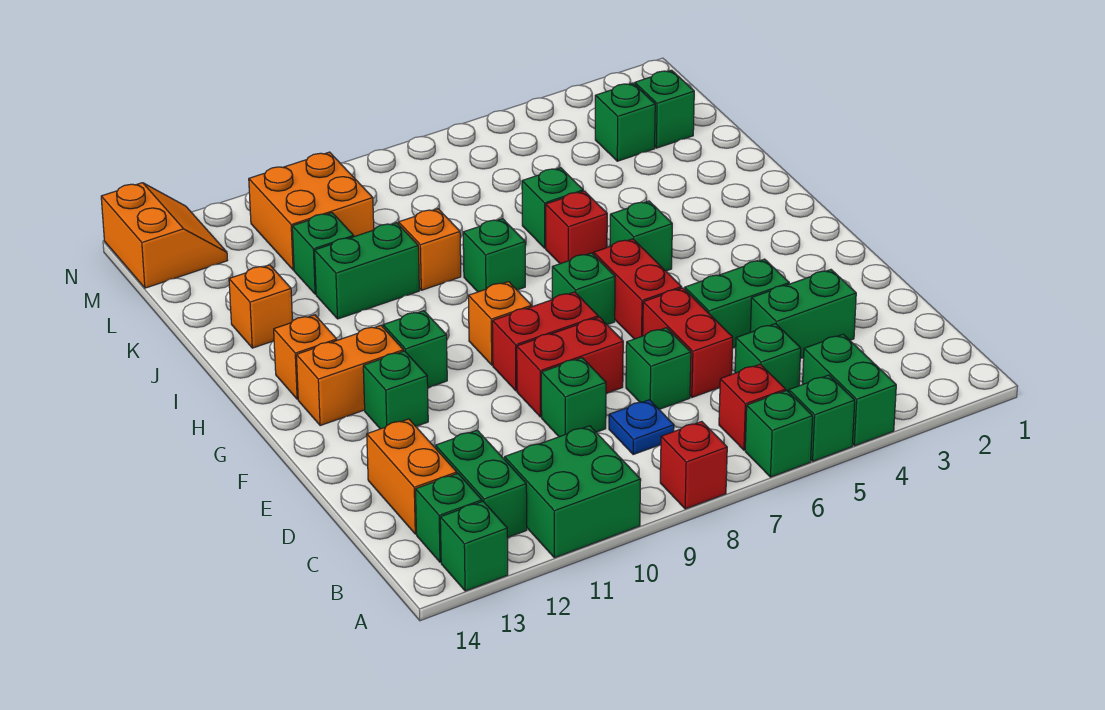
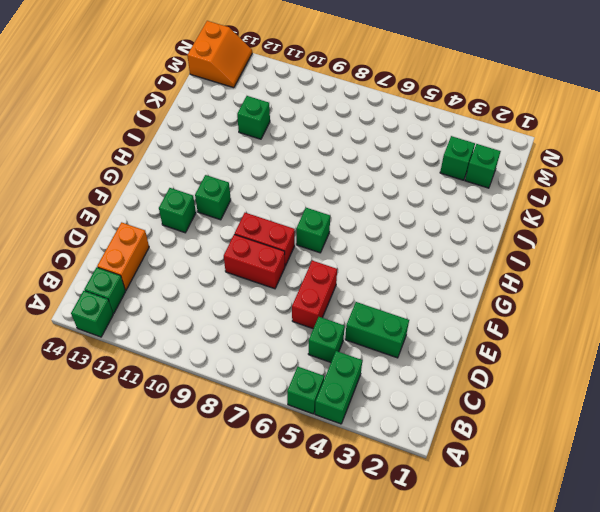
none -> green brick A6 level 1
none -> red brick A8 level 1
none -> green brick A10:B11 level 1
none -> red brick B6 level 1

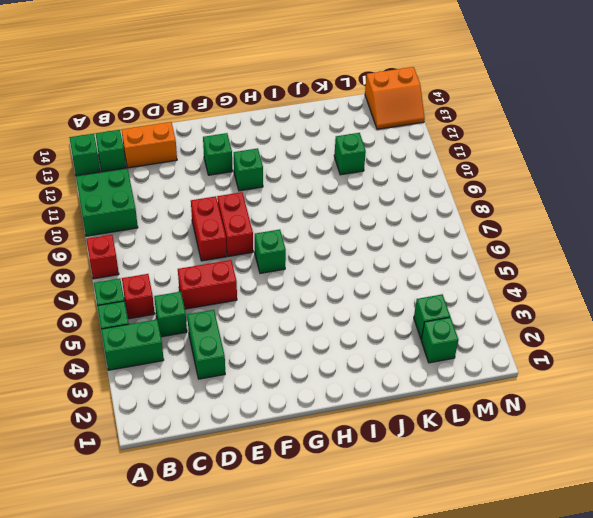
none -> green brick B12:C12 level 1
none -> blue plate C8 level 1
none -> green brick D7 level 1
none -> green brick D9 level 1

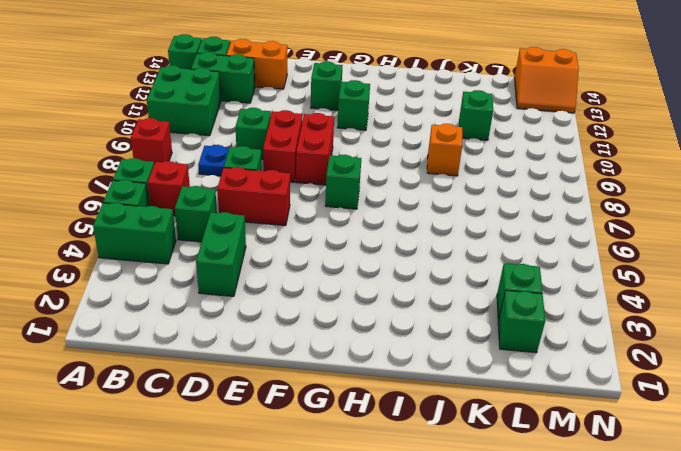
none -> green brick E4:E5 level 1
none -> red brick F6:G6 level 1
none -> orange brick G9 level 1
none -> orange brick G12:G13 level 1

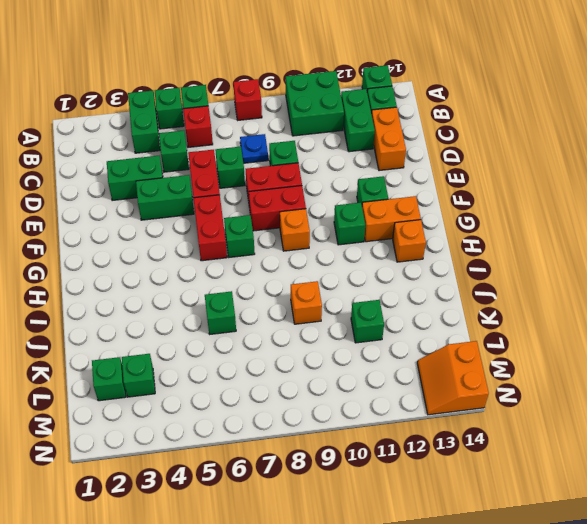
none -> green brick H5 level 1
none -> red brick I6 level 1
none -> green brick I8 level 1
none -> green brick J10:J11 level 1

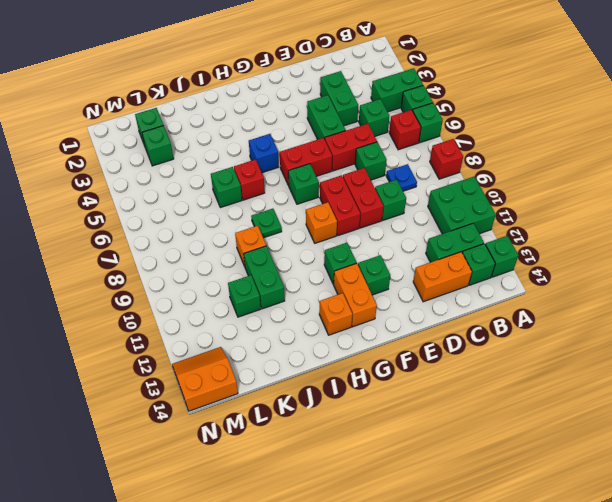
blue brick H5 level 1 -> green brick H5 level 1
green plate I8 level 1 -> green brick I8 level 1
none -> orange brick J13 level 1
none -> orange brick L10:M11 level 1

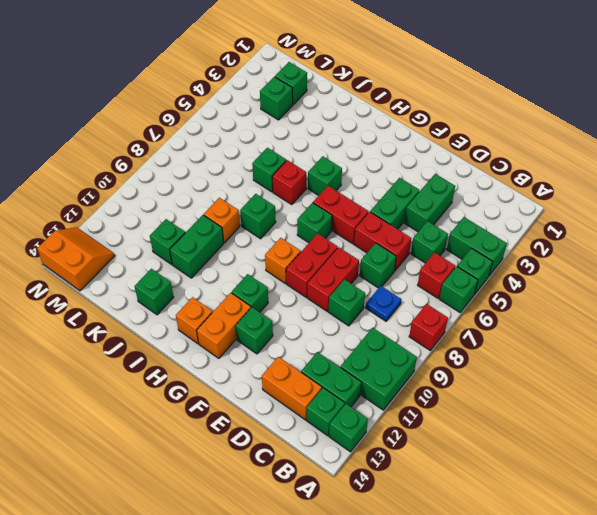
green brick J13 level 1 -> orange brick J13 level 1
none -> orange brick L10:M11 level 1

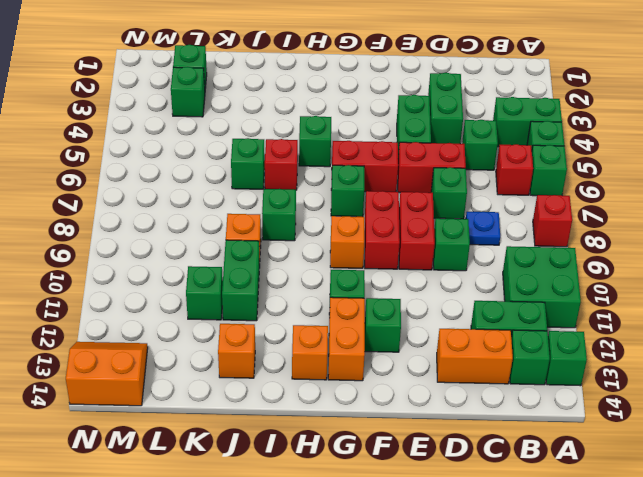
none -> orange brick L10:M11 level 1

